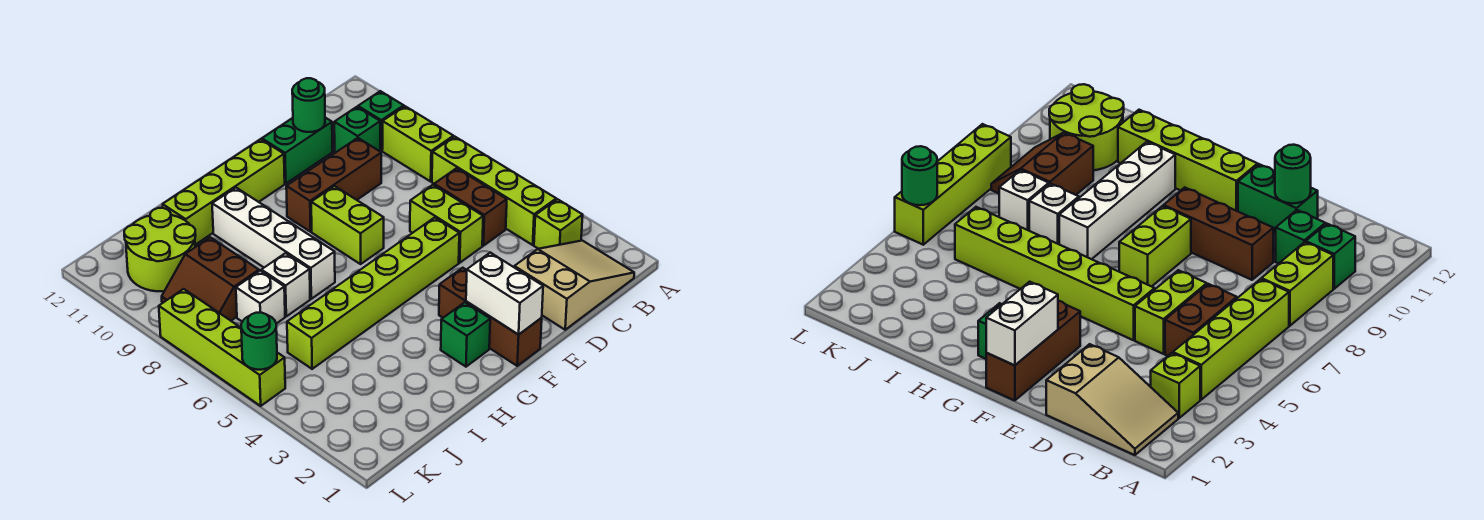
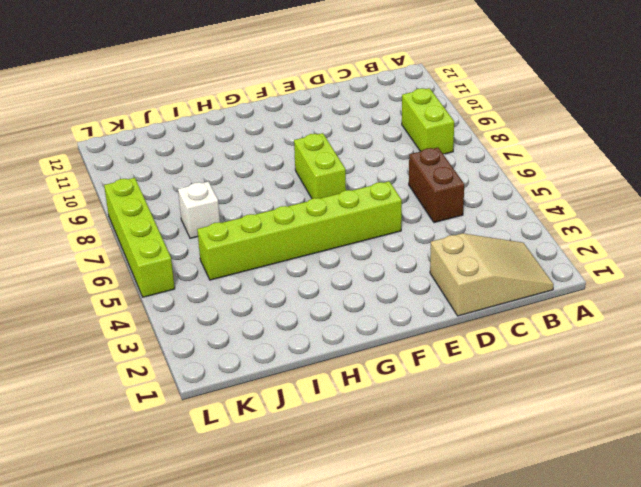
none -> lime brick B3 level 1
none -> lime brick B4:B7 level 1
none -> green brick B10 level 1

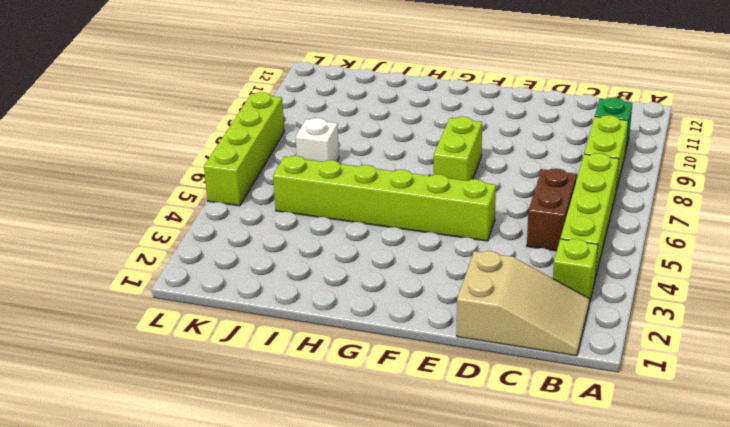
none -> green brick C10 level 1
none -> lime brick D5:D6 level 1
none -> brown brick D9:F9 level 1

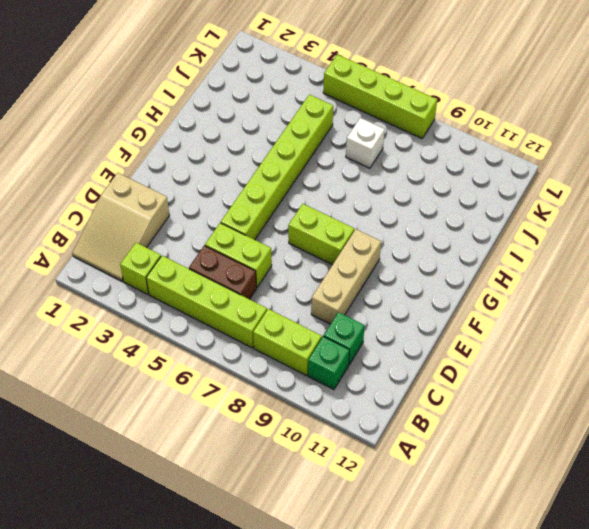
tan brick D9:F9 level 1 -> brown brick D9:F9 level 1
none -> green brick D11:E11 level 1
none -> brown brick F1:F3 level 1
none -> lime brick F11:I11 level 1

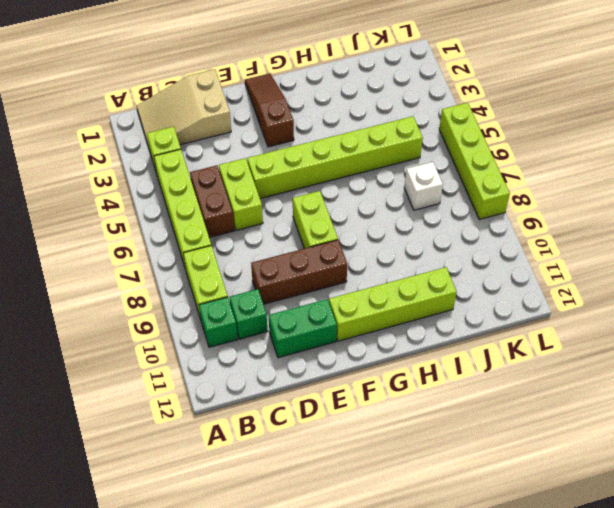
brown slope F1:F3 level 1 top 3 -> brown brick F1:F3 level 1
none -> green brick G2 level 1
none -> white brick H7:H10 level 1
none -> white brick I7 level 1

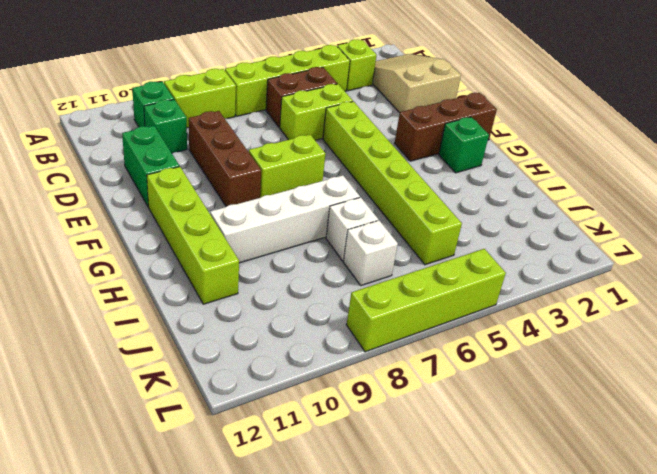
none -> brown slope J8:K9 level 1 top J
none -> lime round brick J10:K11 level 1
none -> green round brick D11 level 2

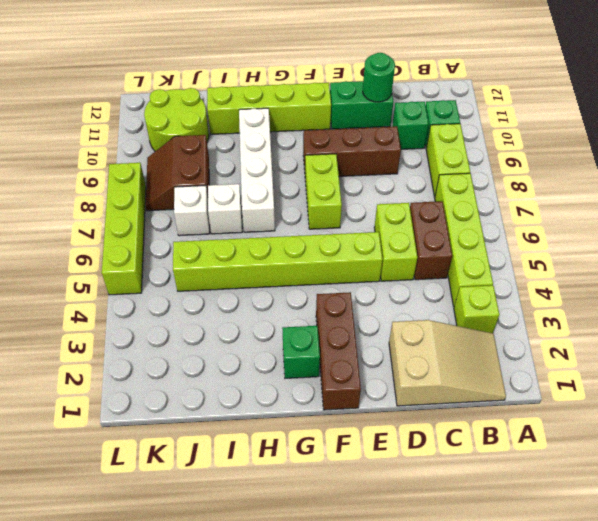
none -> white brick F1:F2 level 2
none -> green round brick L5 level 2

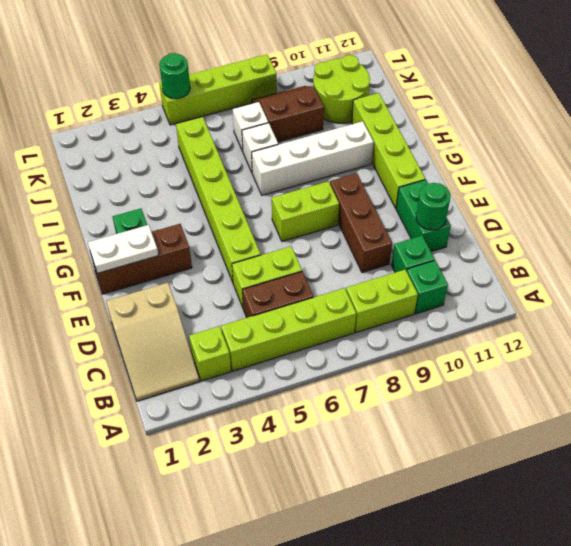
white plate F1:F2 level 2 -> white brick F1:F2 level 2

